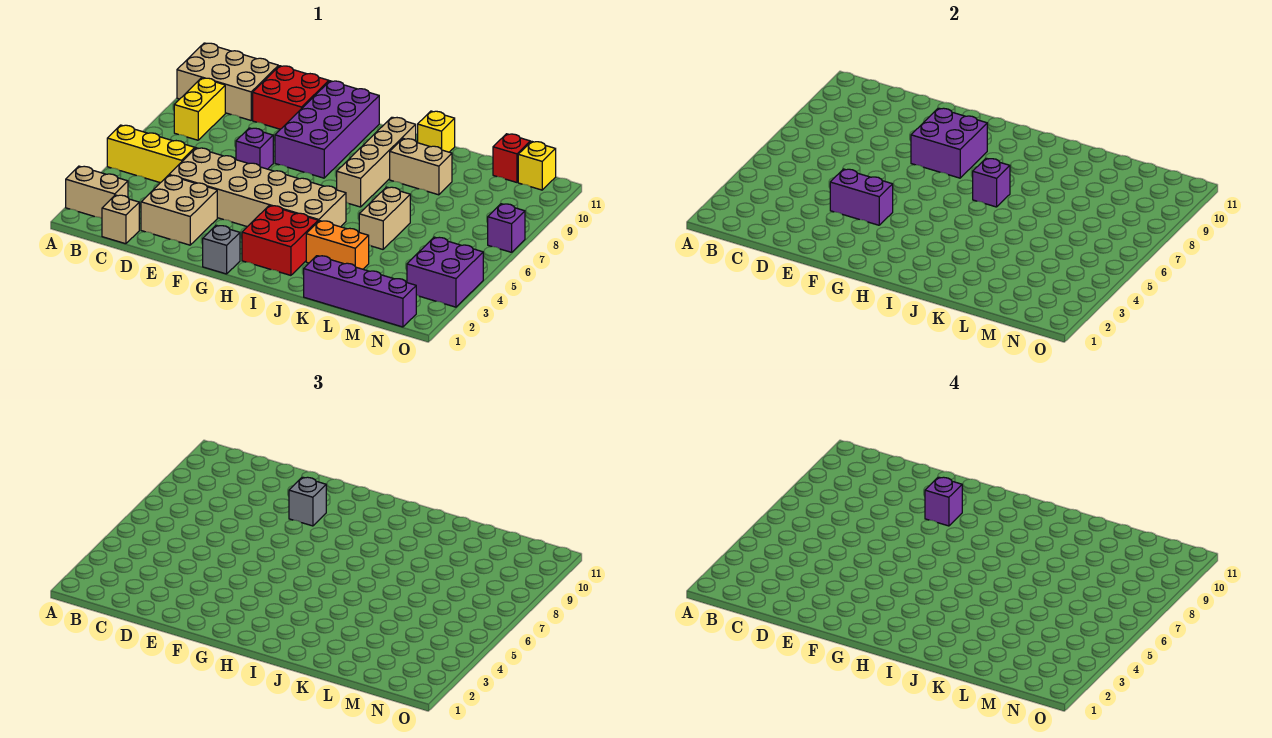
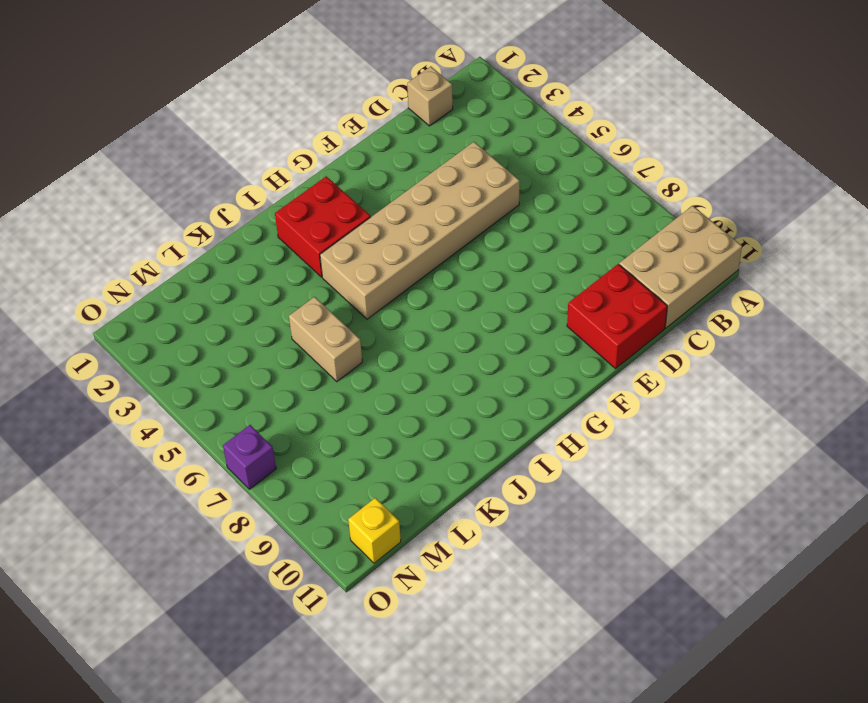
none -> tan brick A2:B2 level 1
none -> yellow brick A5:C5 level 1
none -> yellow brick B8:B9 level 1

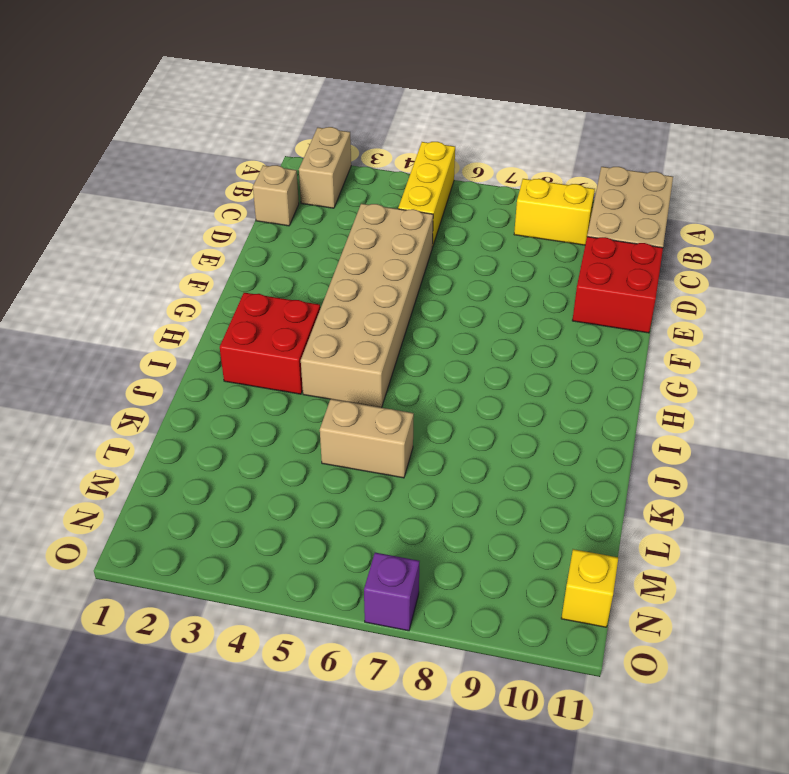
none -> tan brick D2:E3 level 1
none -> purple brick E7 level 1
none -> purple brick F8:G11 level 1

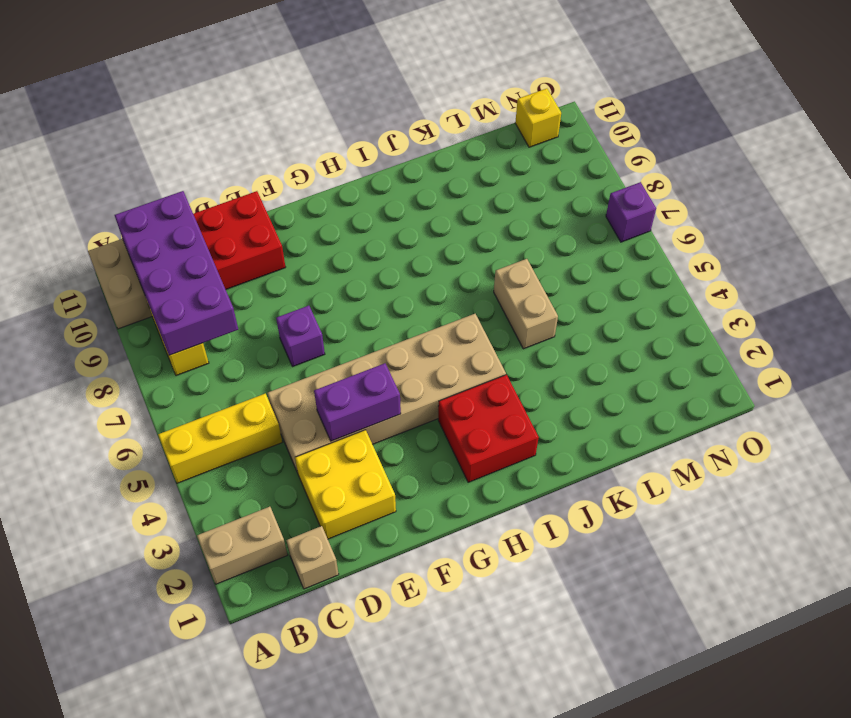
purple brick B8:C11 level 2 -> purple brick F8:G11 level 1
yellow brick D2:E3 level 1 -> tan brick D2:E3 level 1
none -> grey brick G1 level 1
none -> tan brick I7:I10 level 1
none -> orange brick J3:K3 level 1

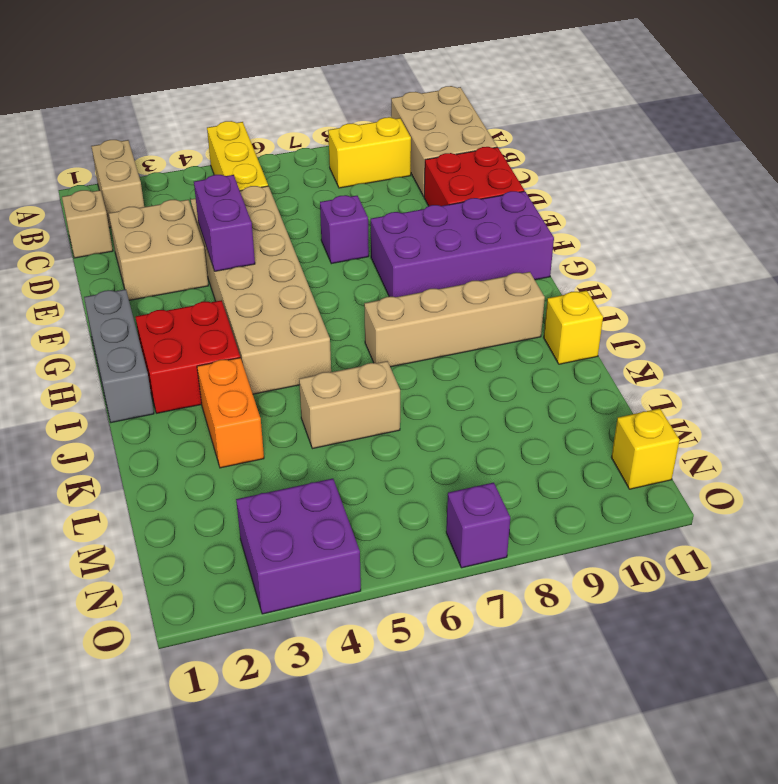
grey brick G1:I1 level 1 -> grey brick G1 level 1
none -> tan brick J9:K9 level 1
none -> purple brick K1:N1 level 1
none -> red brick M11 level 1

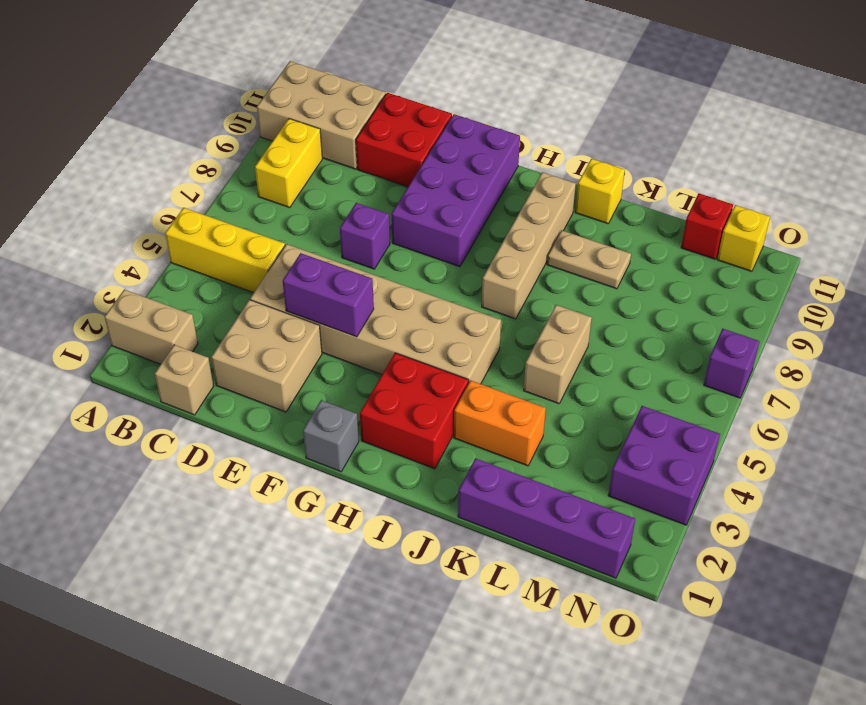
tan plate J9:K9 level 1 -> tan brick J9:K9 level 1
none -> purple brick F8:G9 level 2
none -> purple brick I7 level 2
none -> grey brick F9 level 3

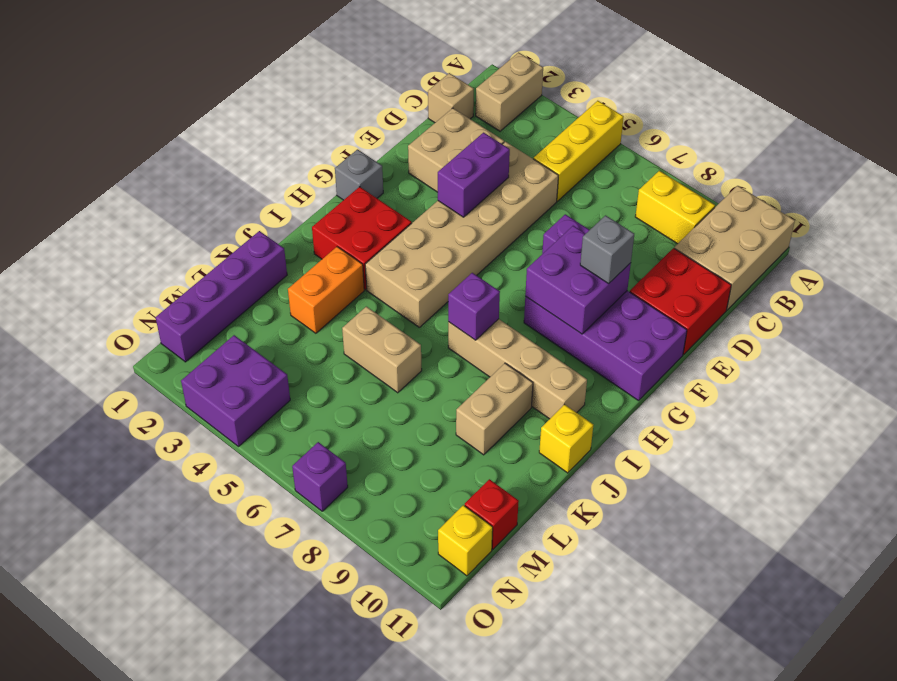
none -> purple brick F9 level 4

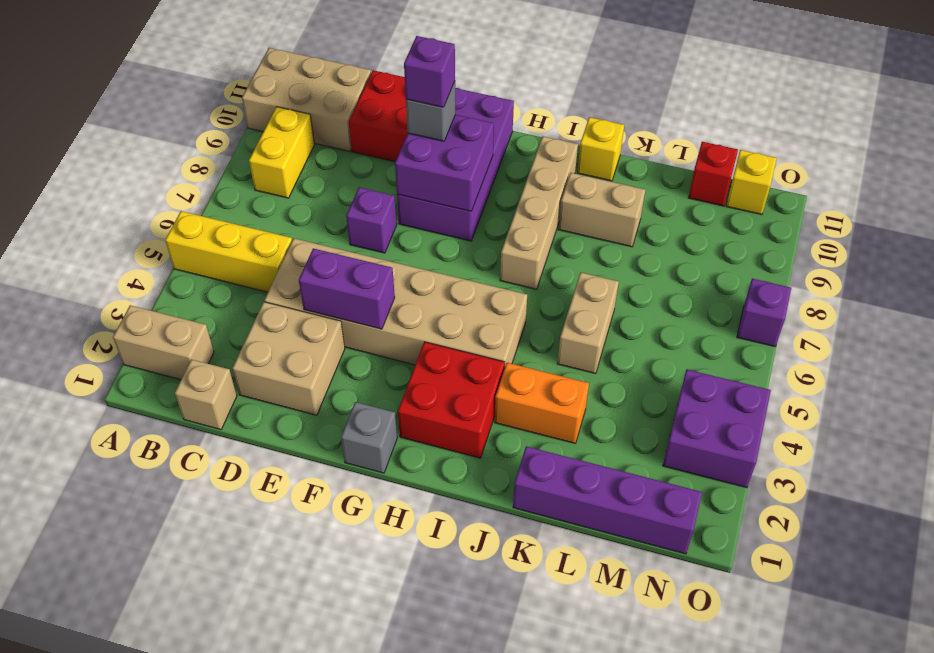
none -> purple brick I7 level 2

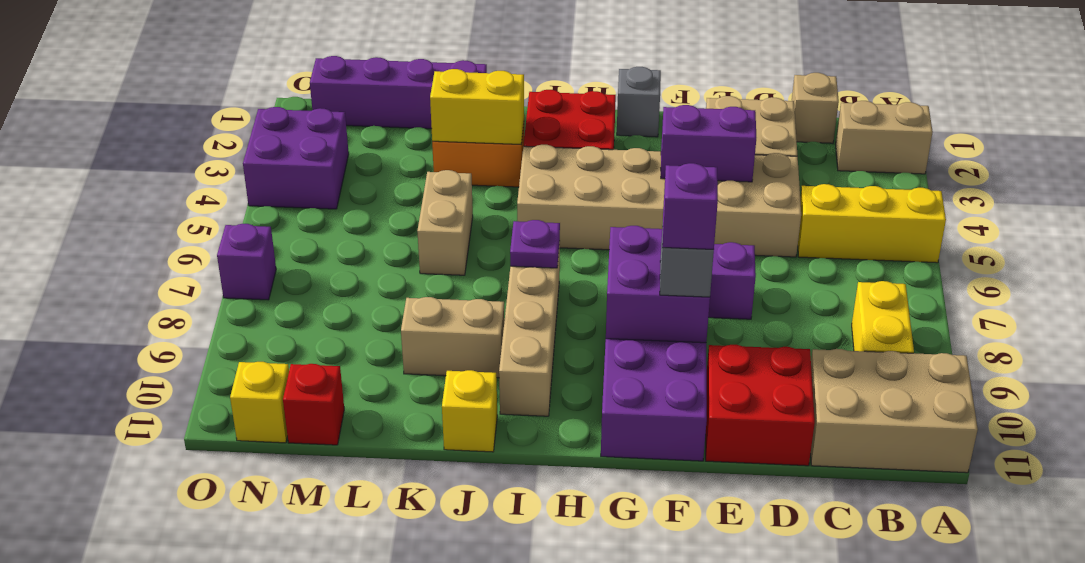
purple plate I7 level 2 -> purple brick I7 level 2
yellow brick J3:K3 level 2 -> none

